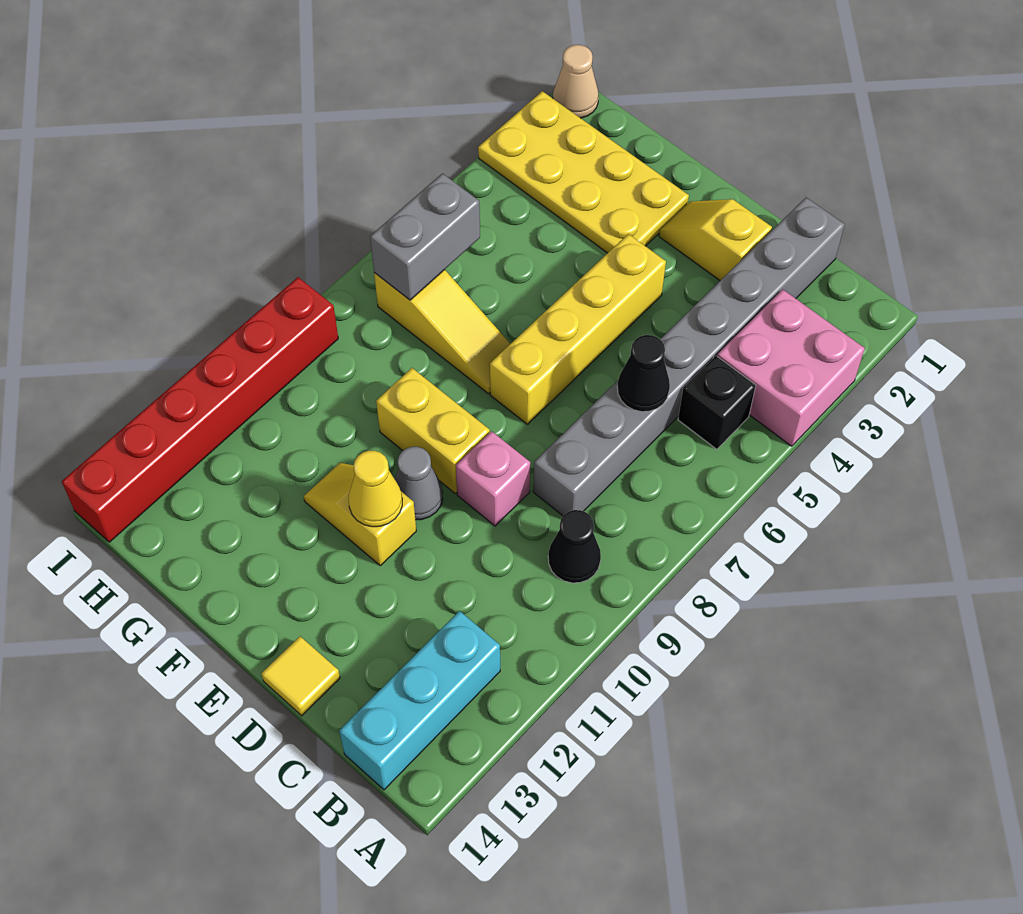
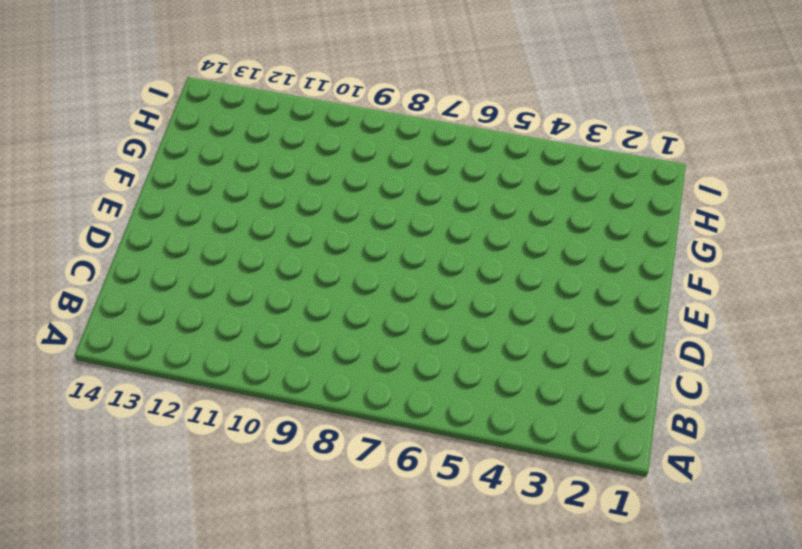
none -> pink brick A3:B4 level 1
none -> black brick B5 level 1
none -> black cone B9 level 1

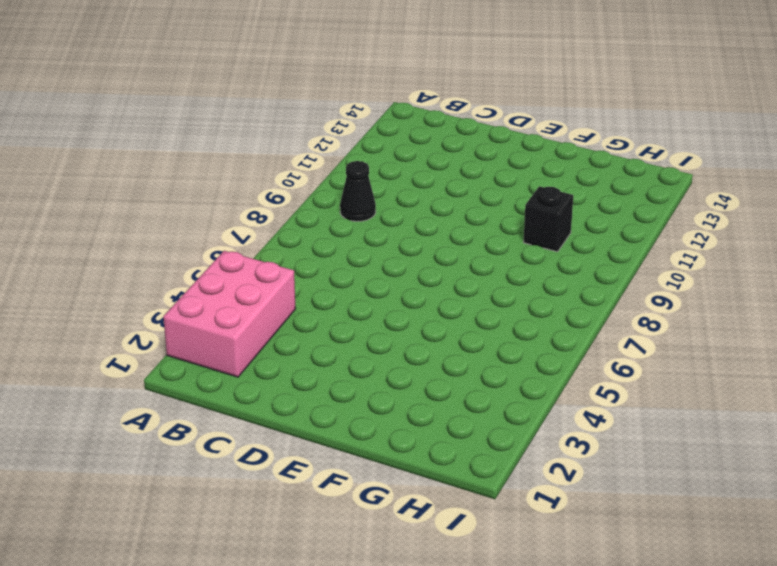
pink brick A2:B4 level 1 -> pink brick A3:B4 level 1
black brick G10 level 1 -> black brick B5 level 1
none -> cyan brick B12:B14 level 1
none -> grey brick C1:C8 level 1
none -> yellow slope D2:E2 level 1 top D

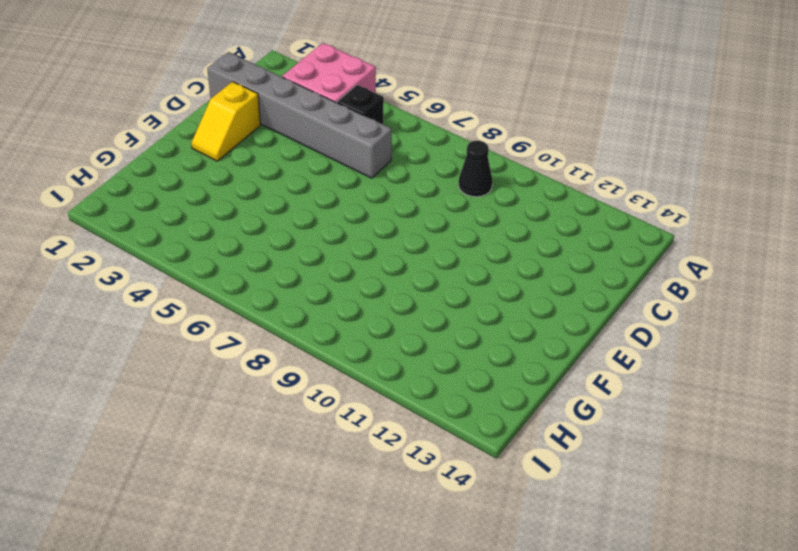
grey brick C1:C6 level 1 -> grey brick C1:C8 level 1
none -> cyan brick B12:B14 level 1
none -> pink brick D9 level 1
none -> yellow tile D14 level 1

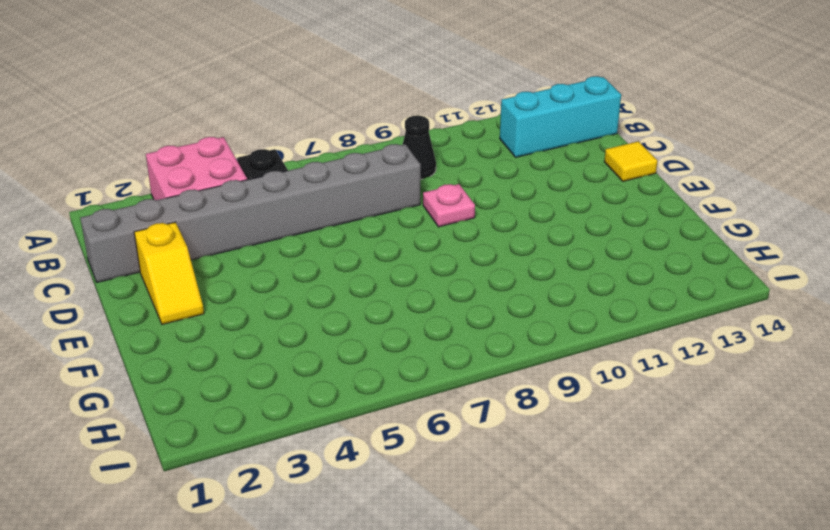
pink plate D9 level 1 -> pink brick D9 level 1
none -> yellow brick E4:E7 level 1
none -> yellow brick E9:F9 level 1
none -> grey cone E10 level 1

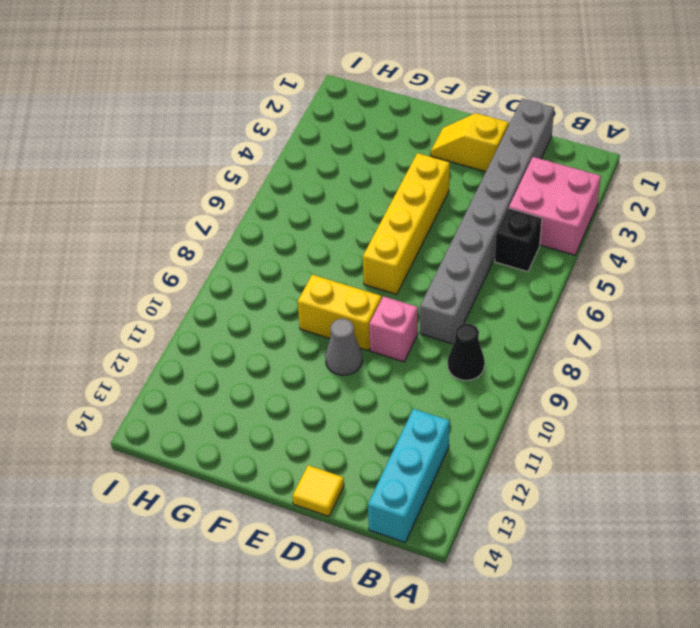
none -> yellow slope E11:F11 level 1 top E
none -> yellow plate F2:I3 level 1
none -> yellow slope F7:H7 level 1 top H

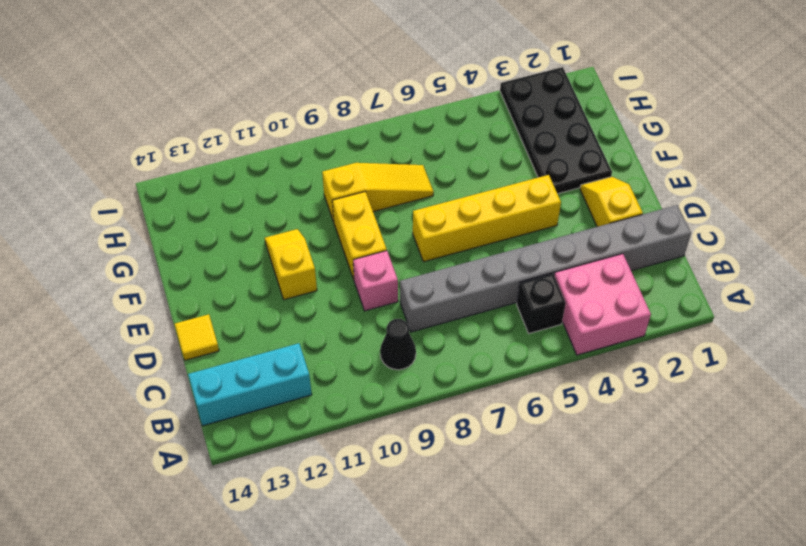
black plate F2:I3 level 1 -> yellow plate F2:I3 level 1
yellow slope G7:G9 level 1 top 9 -> yellow slope F7:H7 level 1 top H
none -> grey cone E10 level 1
none -> tan cone I1 level 1
none -> red brick I9:I14 level 1

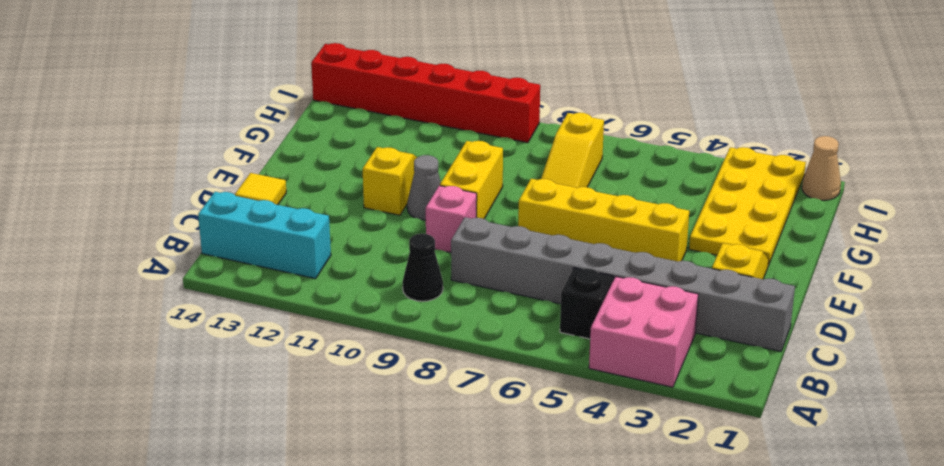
none -> black cone C6 level 2
none -> yellow cone E11 level 2
none -> grey brick H6:H7 level 2

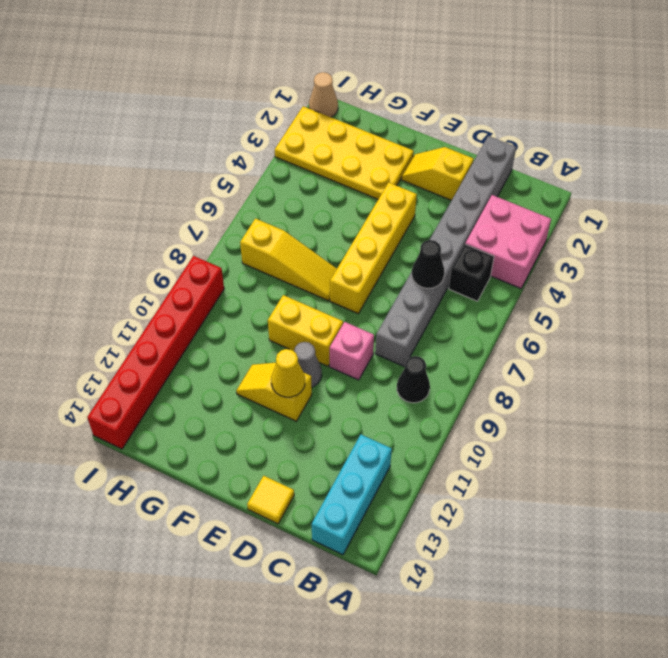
none -> grey brick H6:H7 level 2

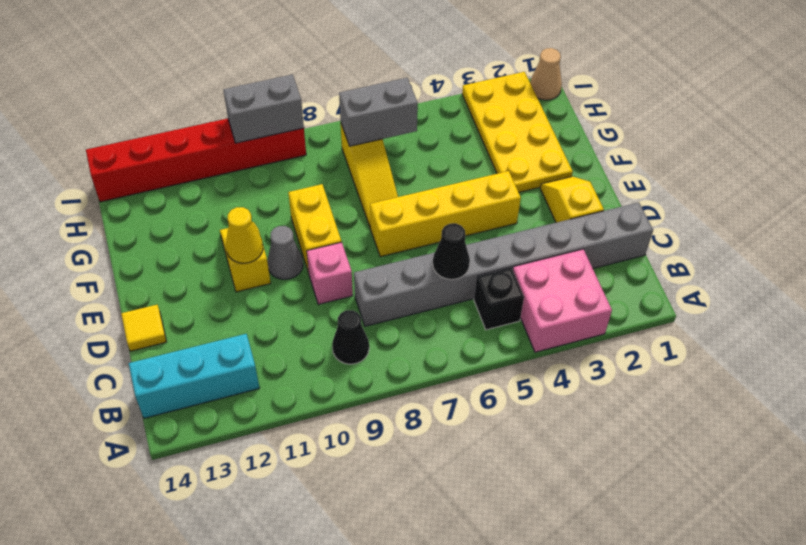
grey brick I9:I10 level 2 -> none

